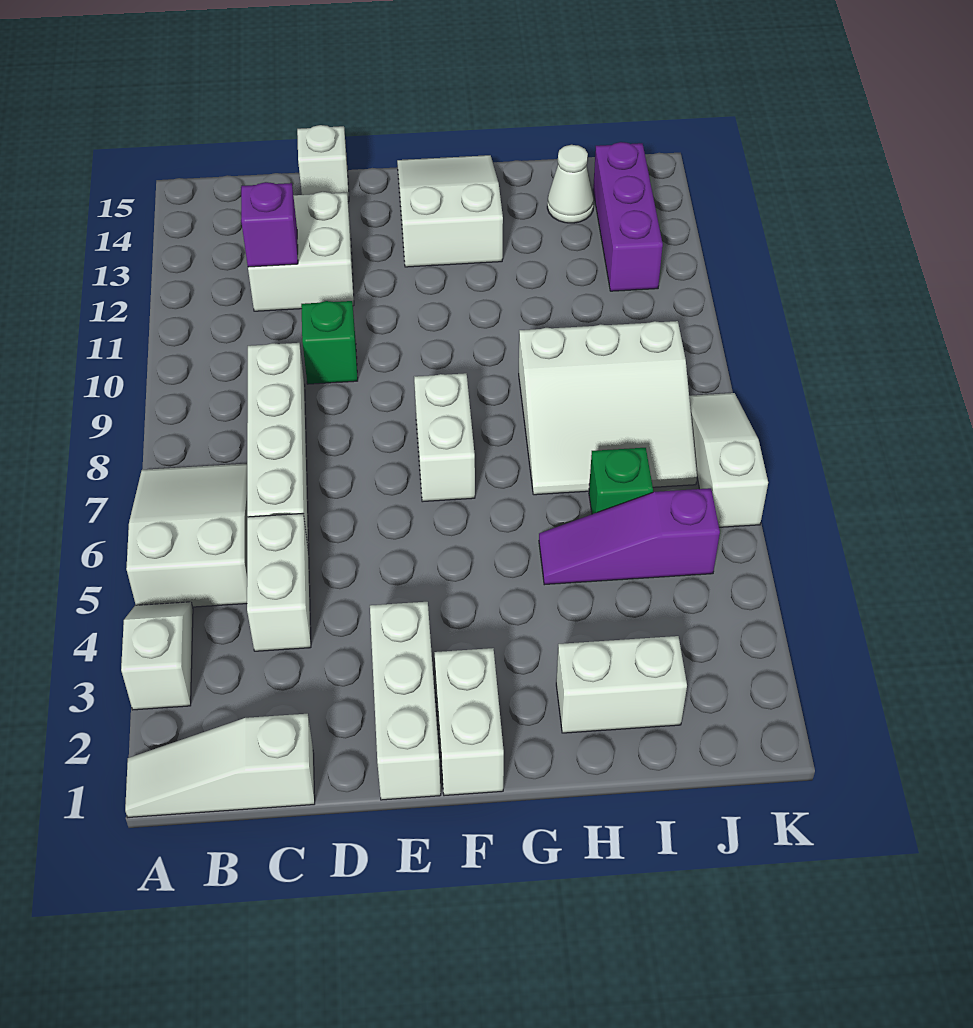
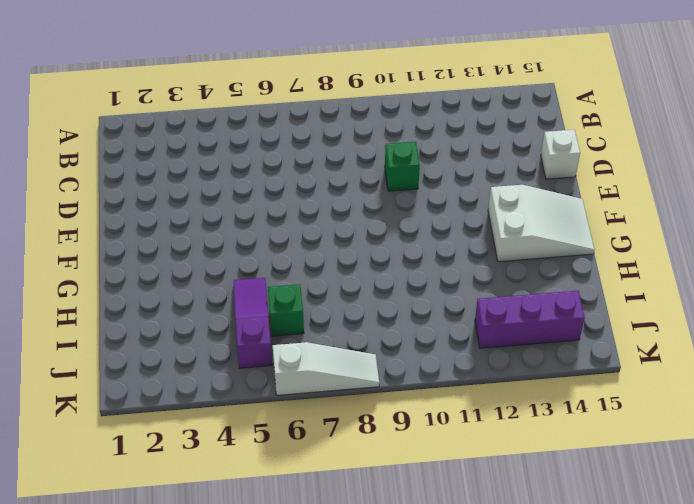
none -> white slope A1:C1 level 1 top C
none -> white slope A3:A4 level 1 top 3
none -> white slope A5:B7 level 1 top 5

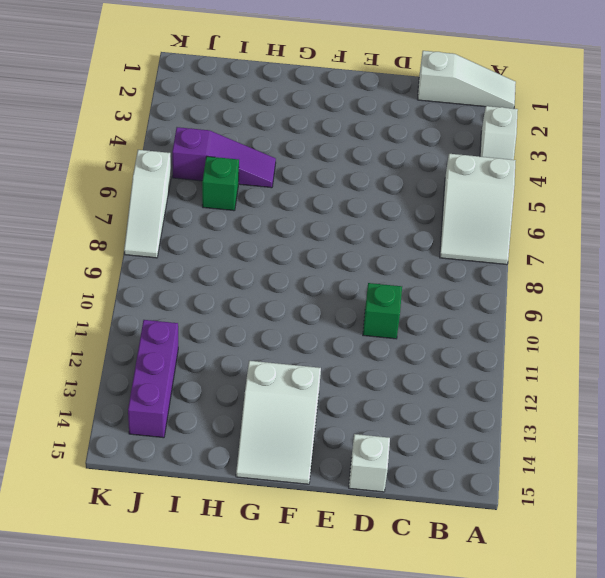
none -> white brick C4:C5 level 1
none -> white brick C6:C9 level 1
none -> white brick C12:D13 level 1

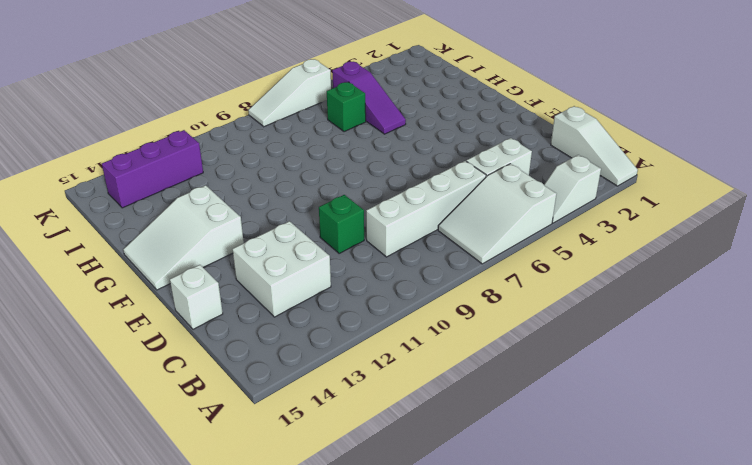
none -> white brick E1:E3 level 1
none -> white brick F1:F2 level 1
none -> white brick F7:F8 level 1

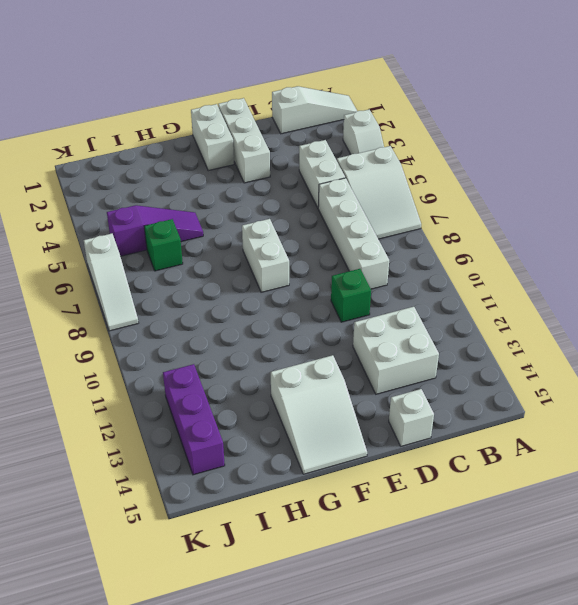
none -> white brick H2:I2 level 1
none -> white slope H7:J9 level 1 top 9
none -> white cone I14 level 1

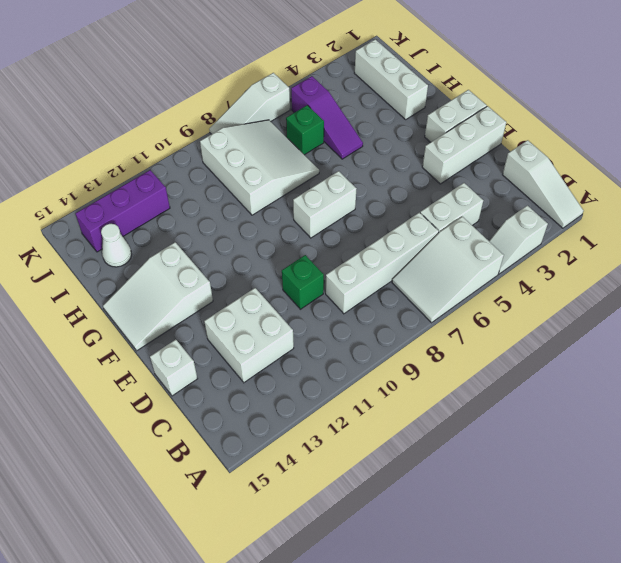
white brick H2:J2 level 1 -> white brick H2:I2 level 1
none -> purple brick C12 level 2

